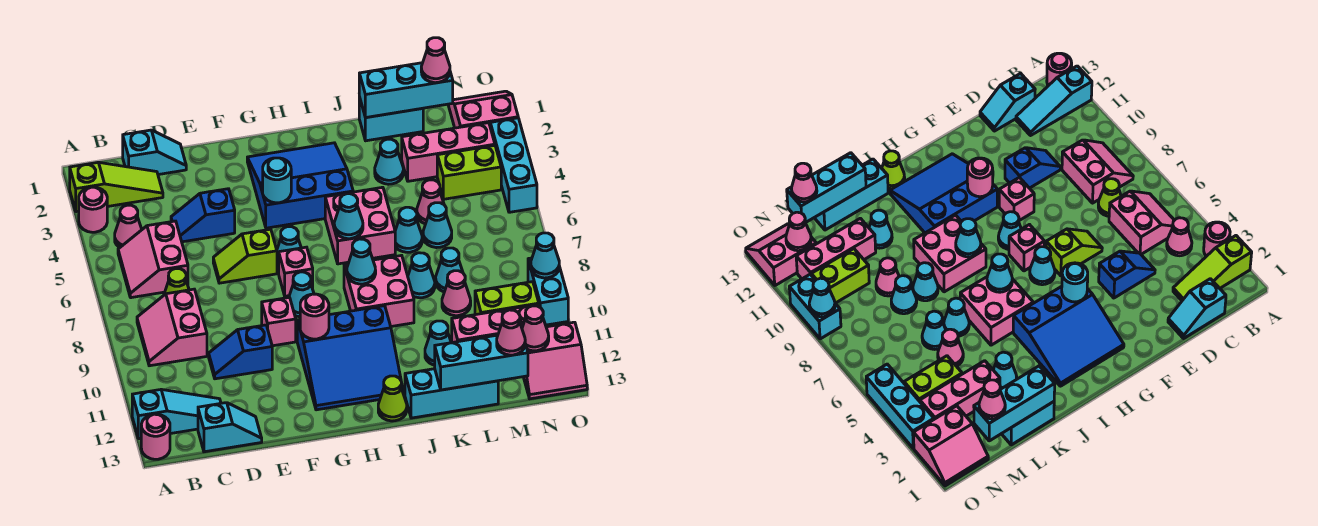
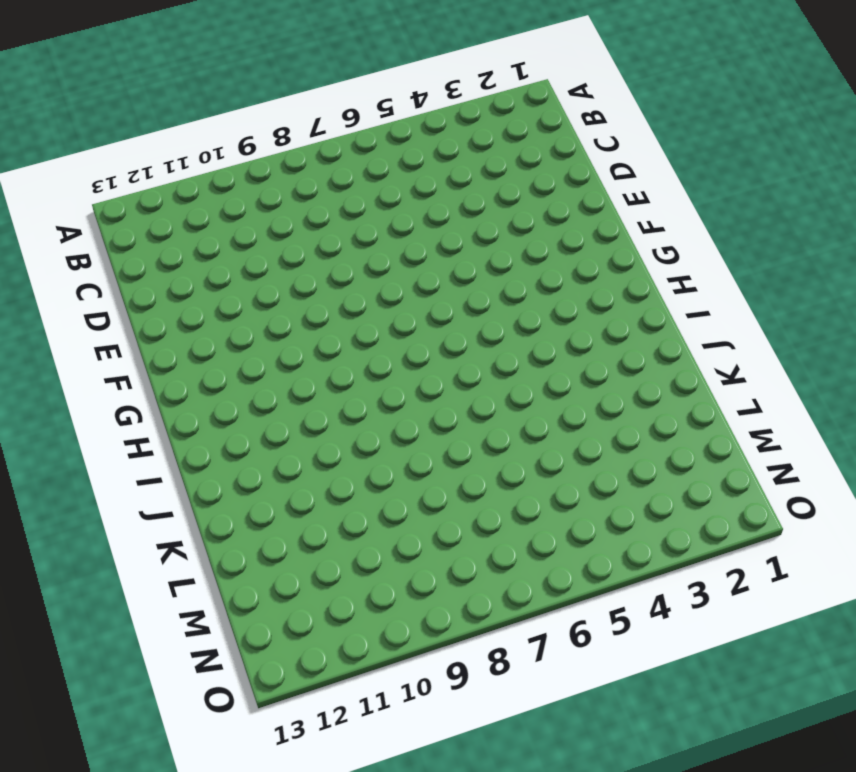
none -> lime slope A2:C2 level 1 top A
none -> pink round brick A3 level 1
none -> cyan slope A12:C12 level 1 top A
none -> pink round brick A13 level 1

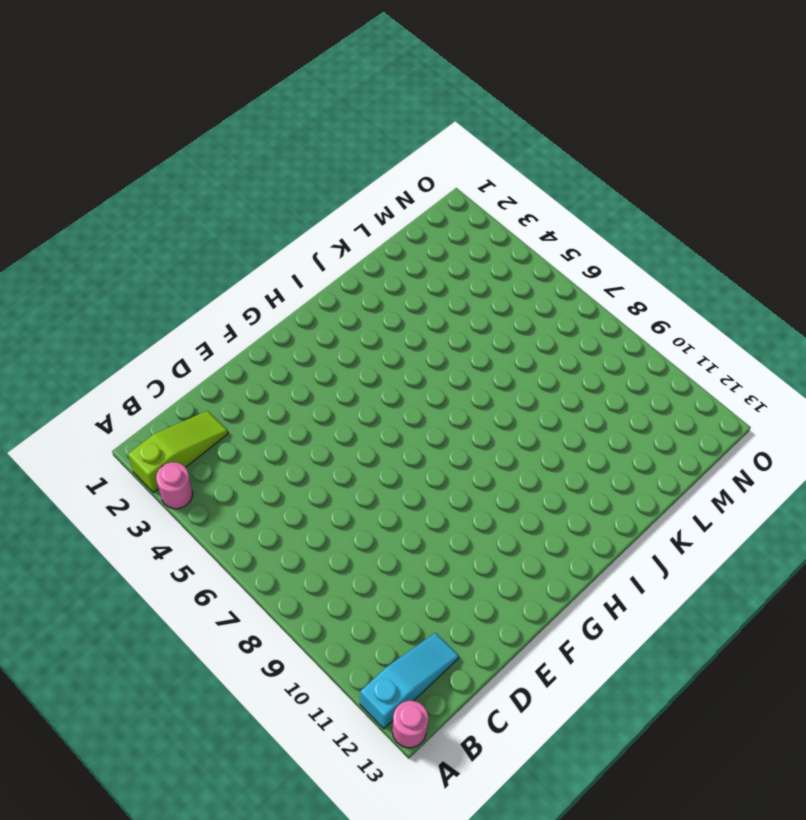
none -> pink cone B4 level 1
none -> pink slope B5:C6 level 1 top C
none -> pink slope B8:C9 level 1 top C
none -> cyan slope C1:D1 level 1 top C

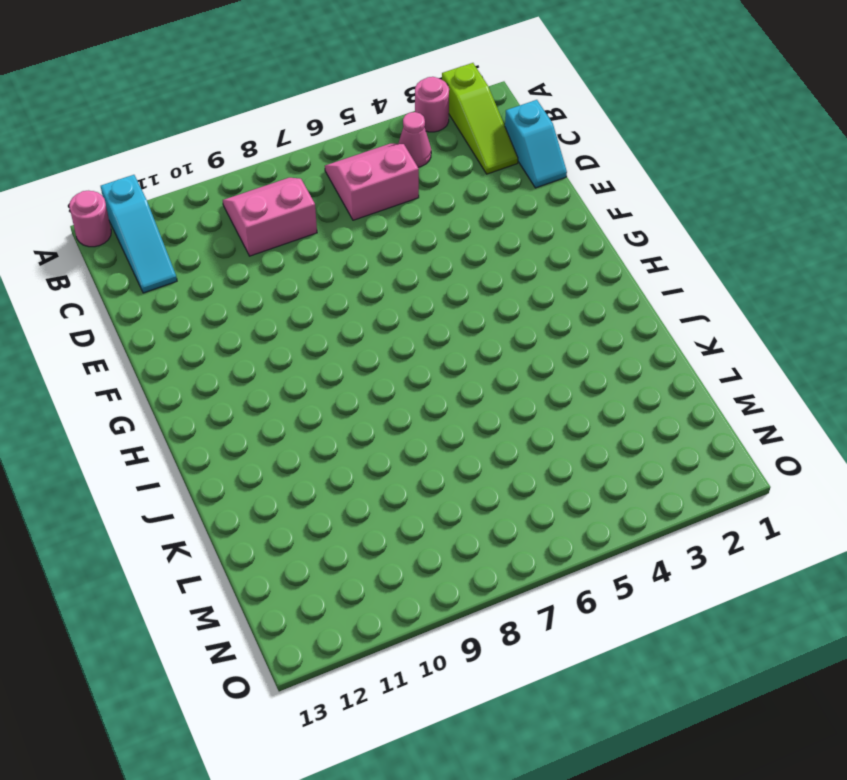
none -> lime cone C7 level 1
none -> cyan slope C13:D13 level 1 top C
none -> blue slope D4:E4 level 1 top E
none -> blue slope D10:E10 level 1 top E

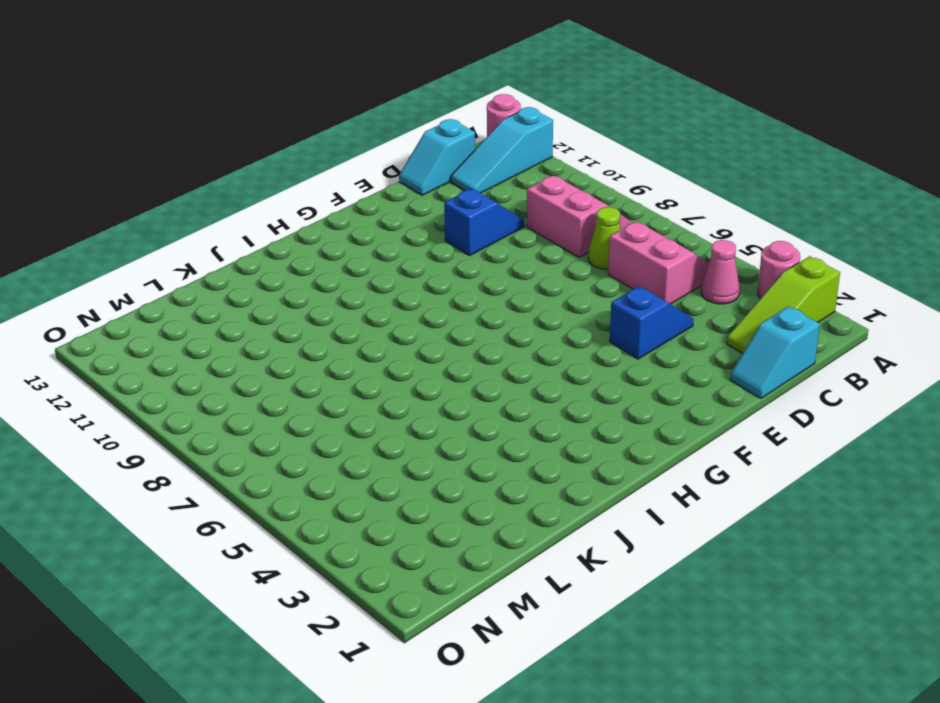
none -> lime slope E6:F6 level 1 top F
none -> pink brick F9 level 1
none -> blue slope G2:I4 level 1 top 4
none -> cyan cone G6 level 1

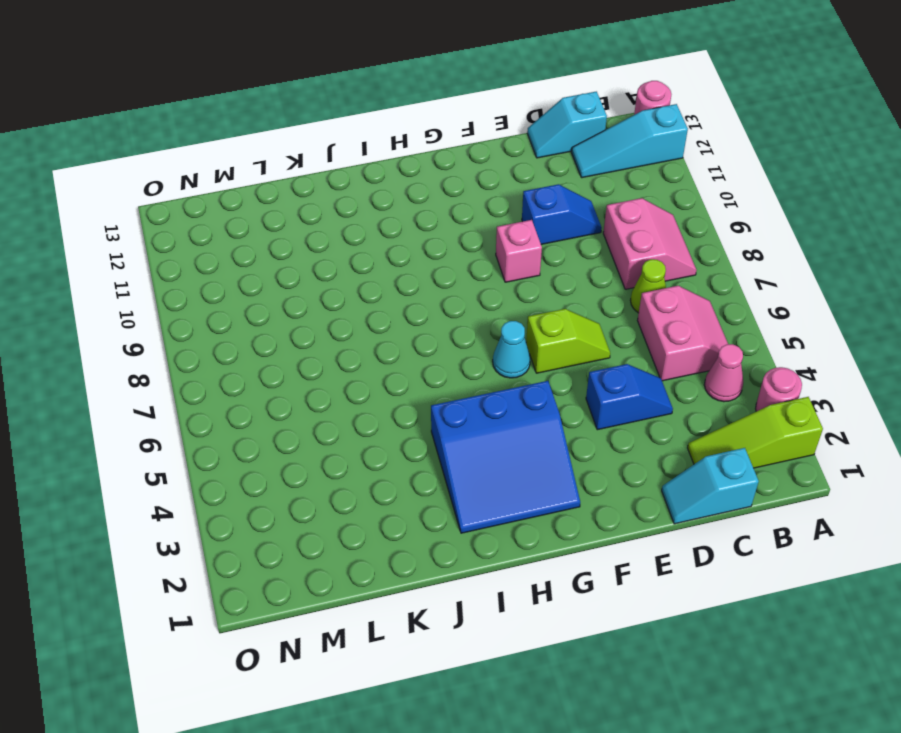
none -> pink brick G7 level 1
none -> cyan cone G8 level 1
none -> blue slope G10:I12 level 1 top 10
none -> pink brick I5:J6 level 1

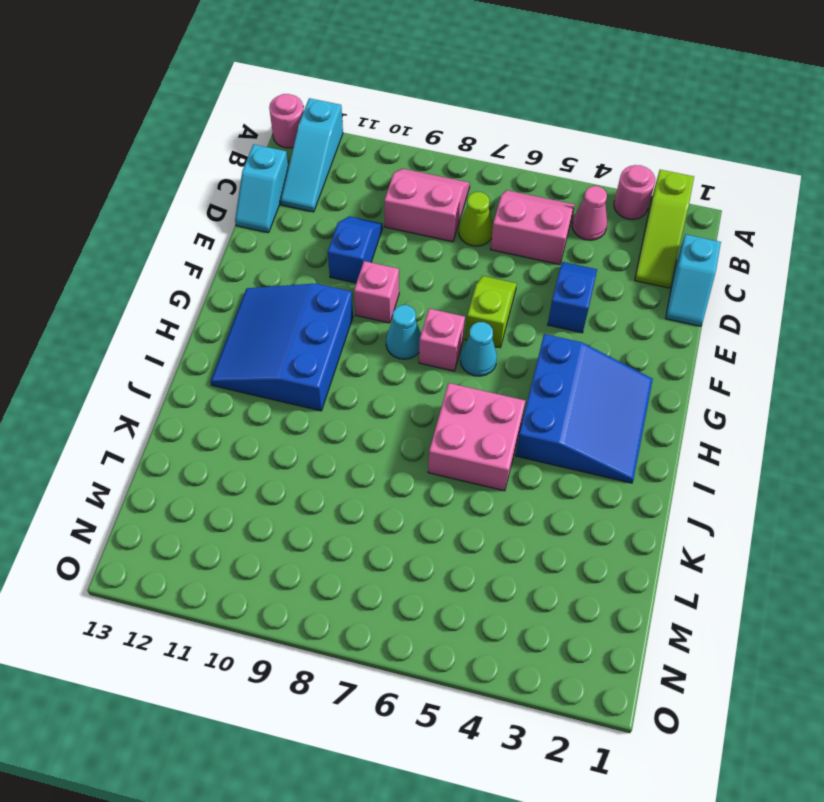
none -> pink brick I8:J9 level 1
none -> lime cone I13 level 1
none -> cyan brick J13:L13 level 1
none -> cyan brick K1:L1 level 1

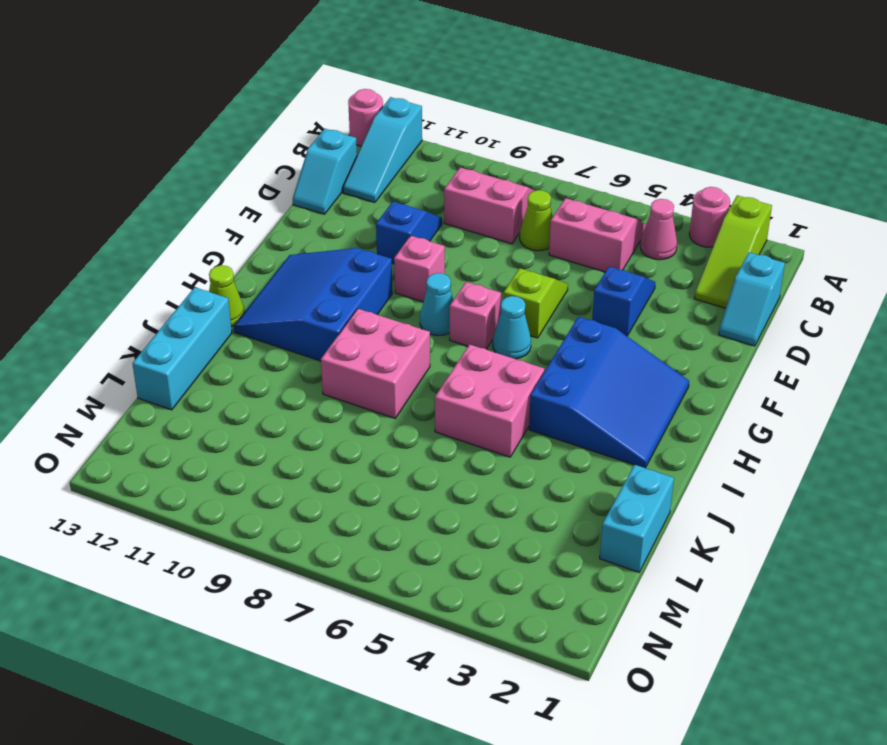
none -> cyan cone K3 level 1
none -> cyan cone K6 level 1
none -> cyan cone K8 level 1
none -> cyan cone K11 level 1

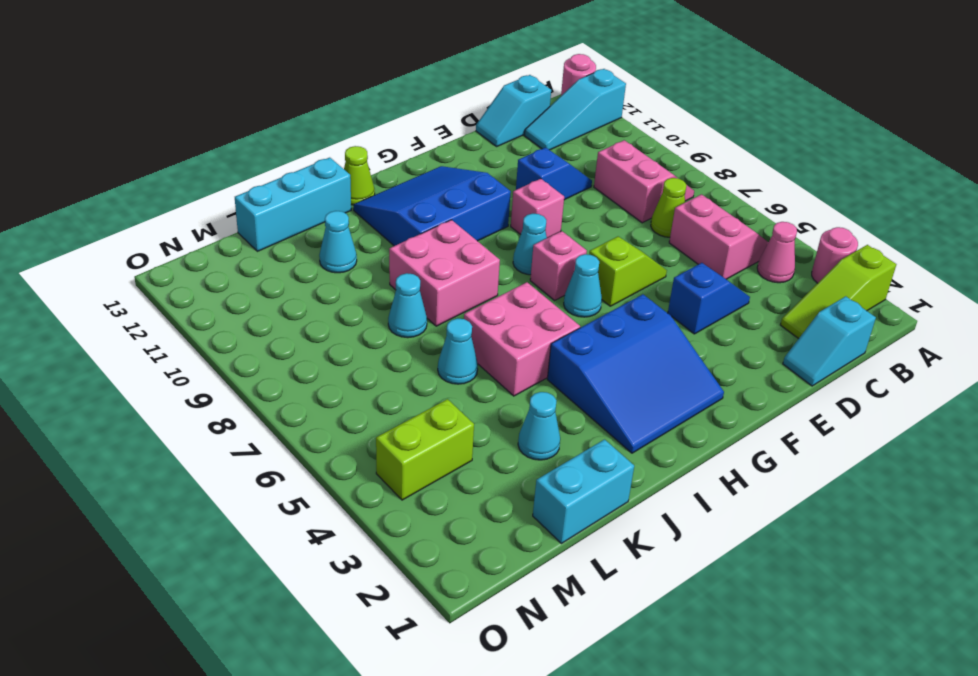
none -> pink brick L3:N3 level 1
none -> pink cone L5 level 1
none -> cyan cone L6 level 1
none -> cyan cone L8 level 1

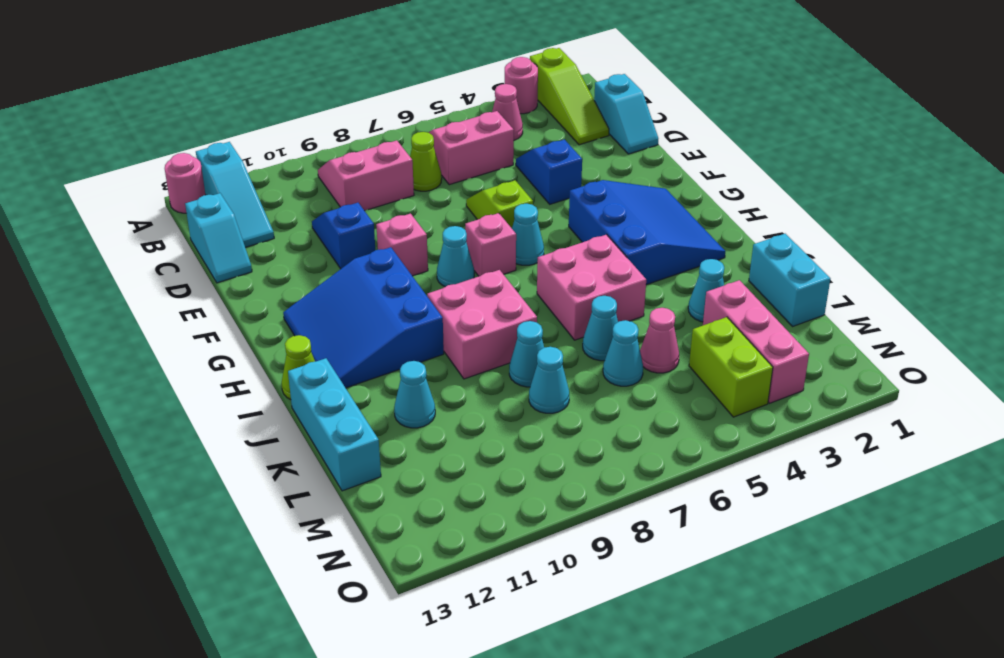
none -> pink cone L9 level 1
none -> pink brick L11:N11 level 1
none -> lime brick M10:N10 level 1
none -> pink slope N1:O2 level 1 top 2

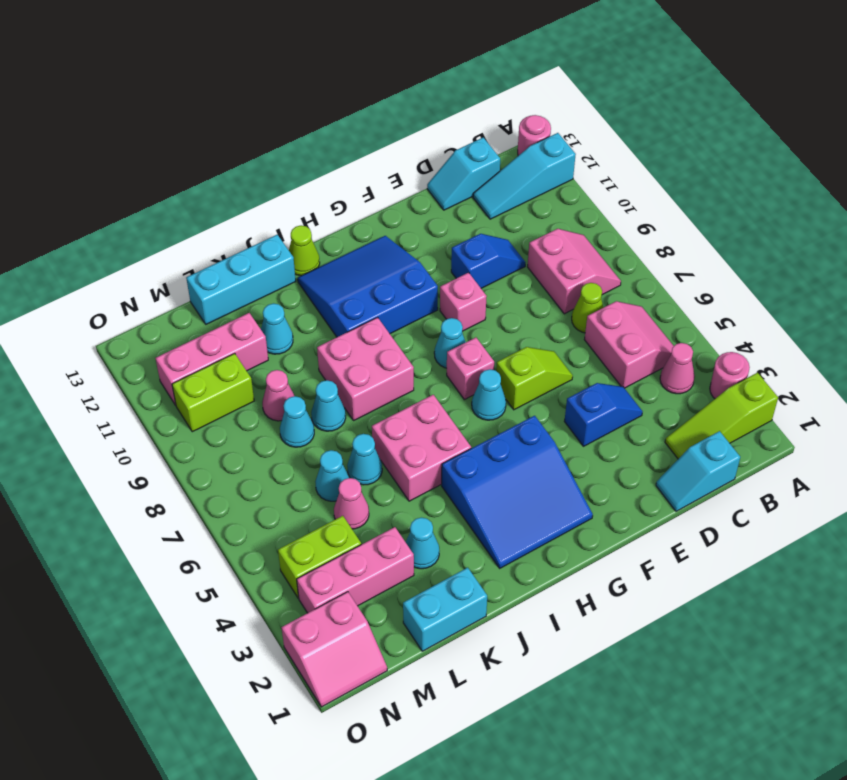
none -> pink slope N12:O13 level 1 top 12
none -> cyan brick O3:O5 level 1
none -> cyan brick O9:O10 level 1
none -> cyan round brick G4 level 2

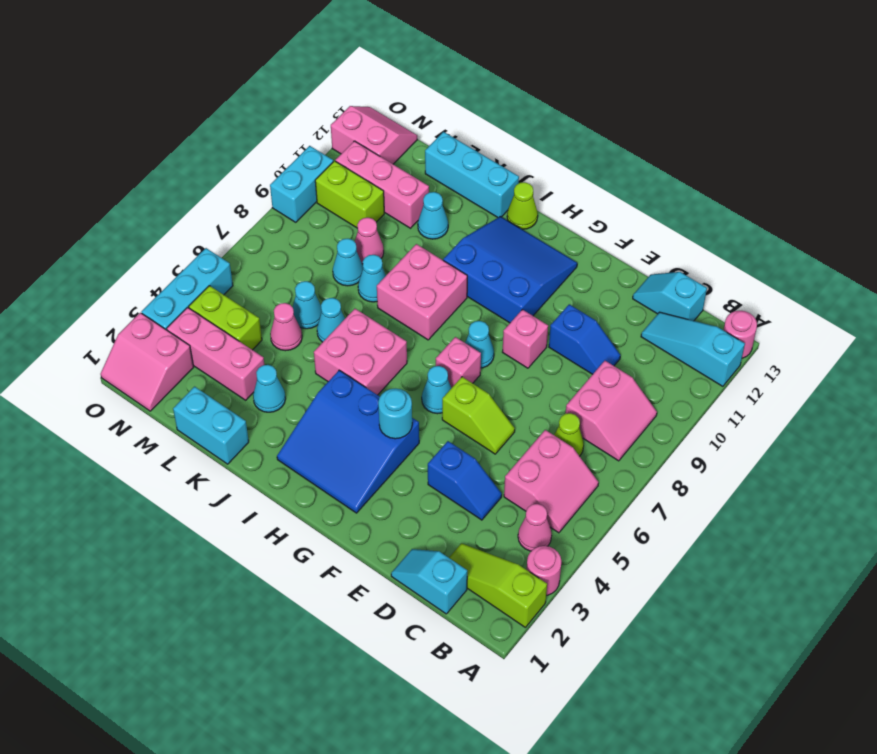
none -> pink round brick G10 level 2
none -> cyan cone I6 level 2
none -> cyan cone I8 level 2
none -> cyan brick K1:M1 level 2

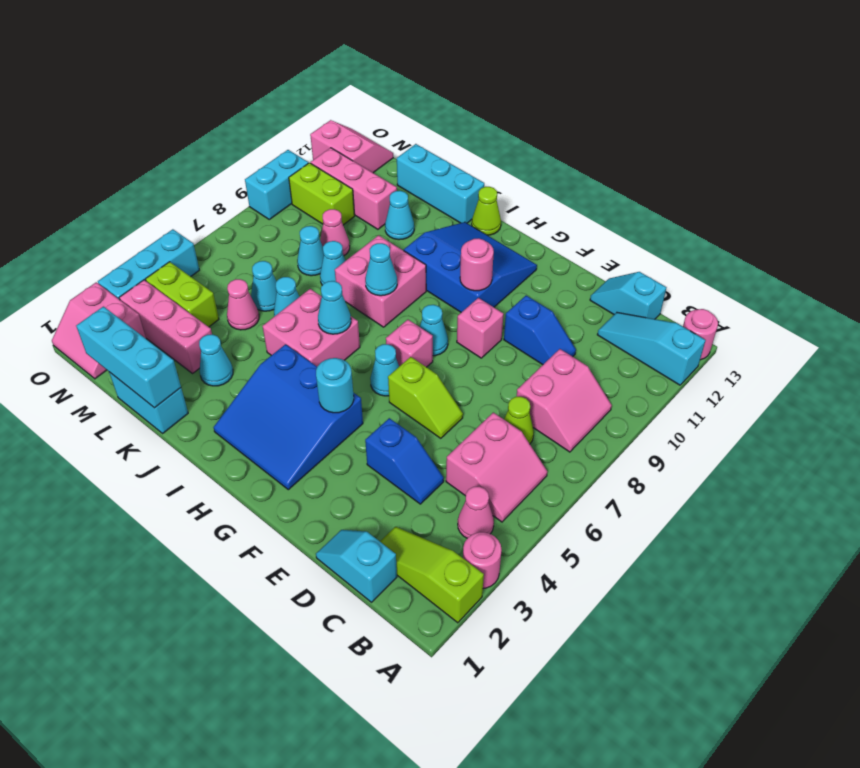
none -> cyan brick K13:M13 level 2
none -> pink cone N12 level 2
none -> cyan cone O9 level 2
none -> pink cone M1 level 3

